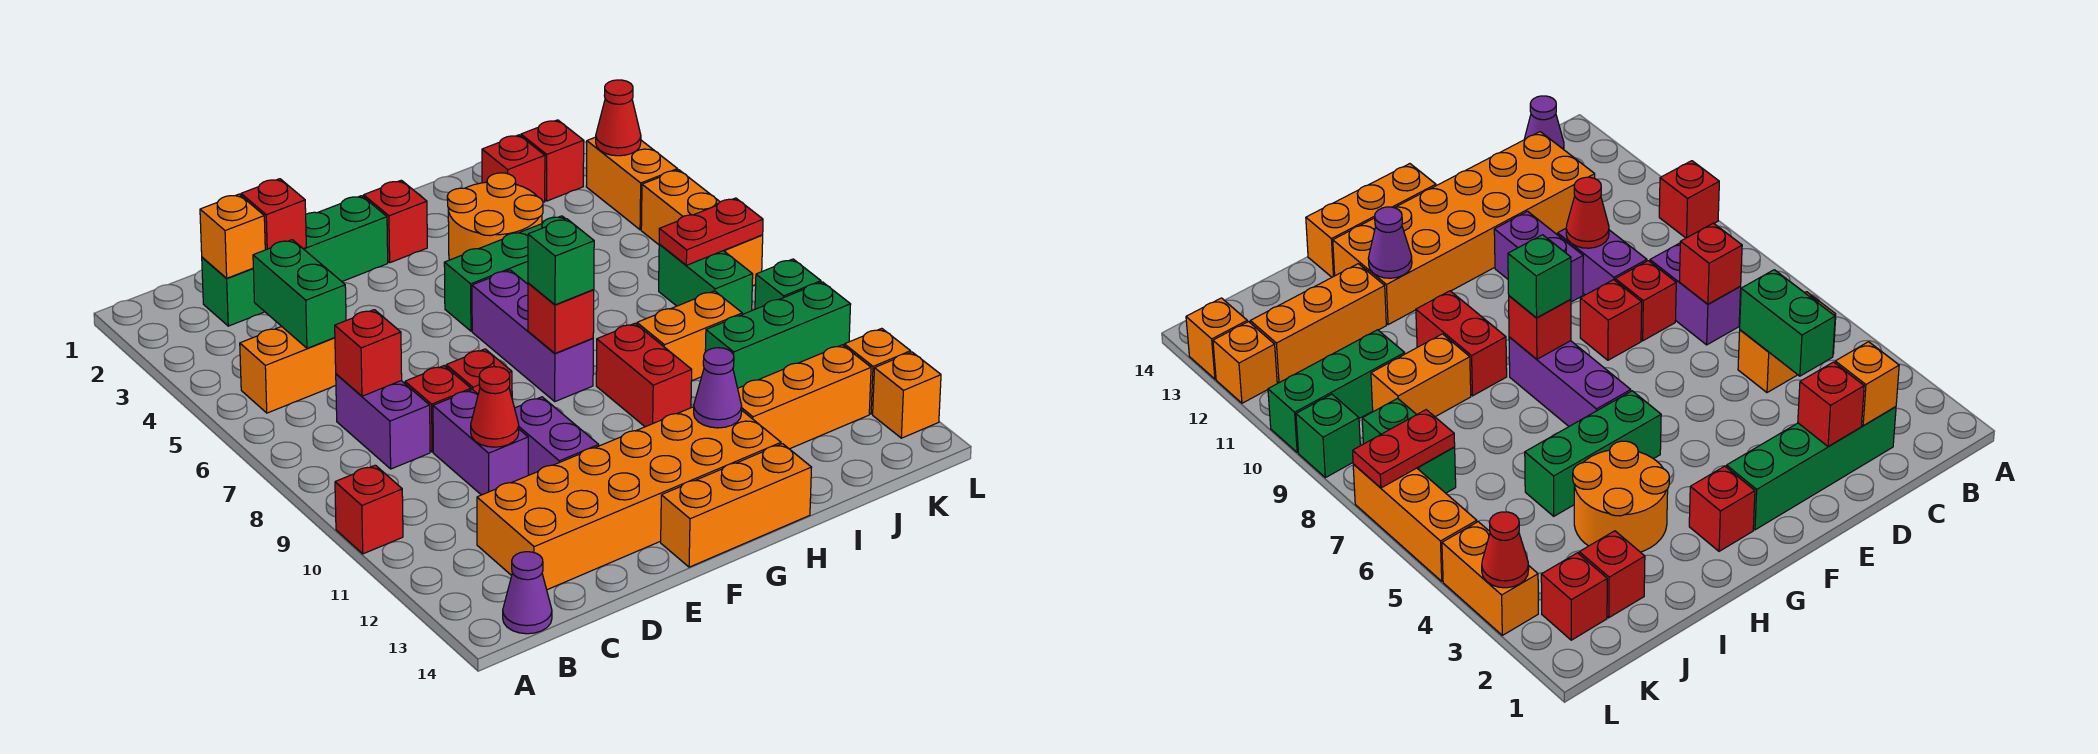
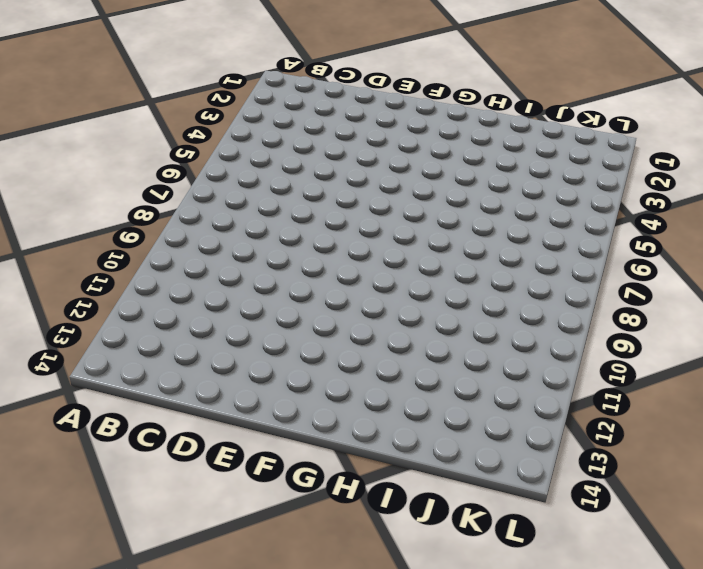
none -> red brick A10 level 1
none -> orange brick B5:C5 level 1
none -> purple cone B14 level 1
none -> green brick C2:F2 level 1

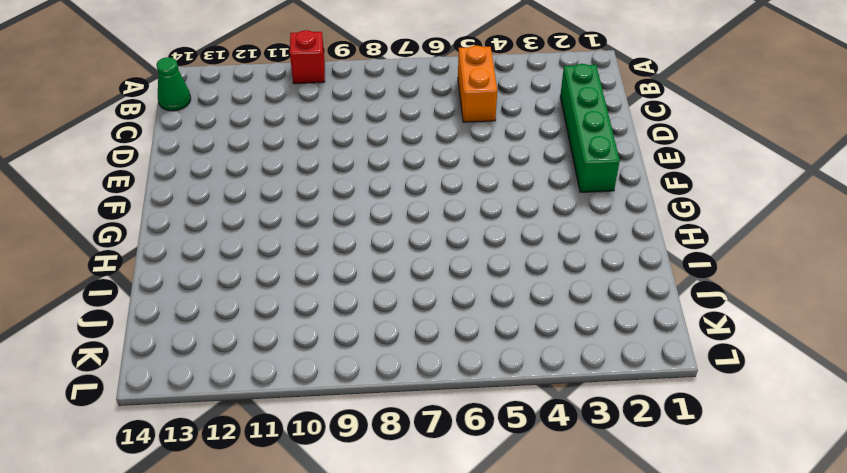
green cone B14 level 1 -> purple cone B14 level 1
none -> purple brick C7:C8 level 1
none -> orange brick C12:H13 level 1
none -> red brick D8 level 1
none -> purple brick D9:D10 level 1

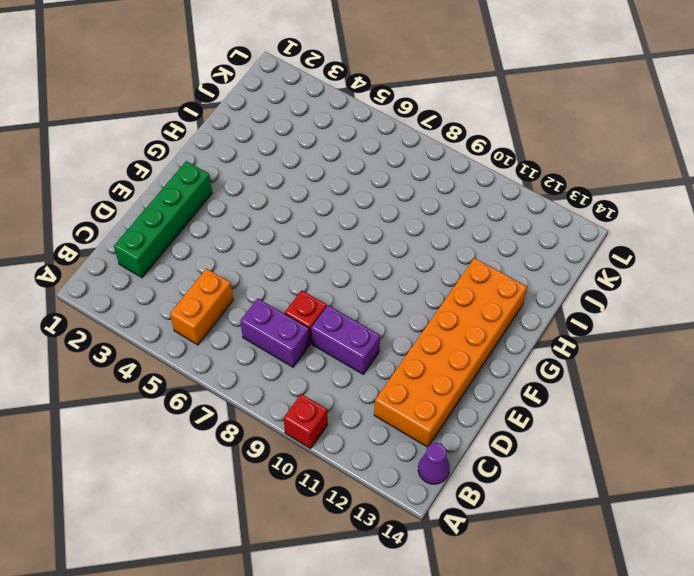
none -> red brick E8 level 1
none -> purple brick E10:E11 level 1
none -> orange brick F14:H14 level 1
none -> red brick G2 level 1

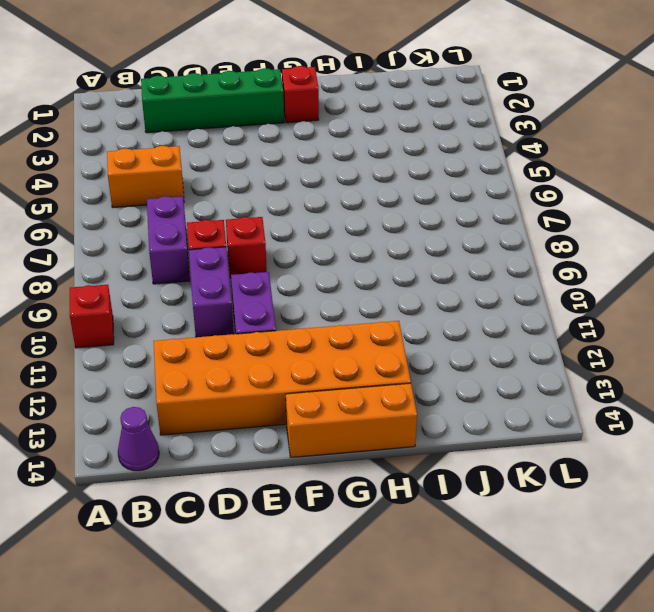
none -> green brick G5:I5 level 1
none -> purple brick G6:G8 level 1
none -> orange round brick H3:I4 level 1
none -> red brick H9:H10 level 1

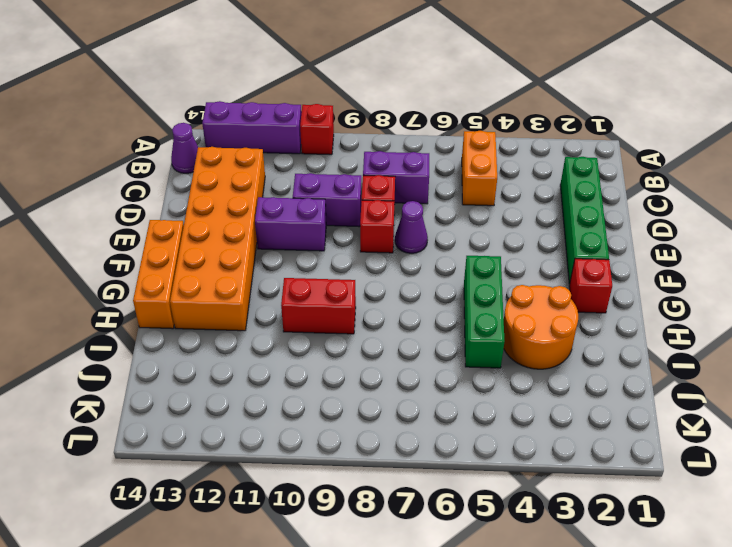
purple brick A11:A13 level 1 -> purple brick G6:G8 level 1
purple cone E7 level 1 -> purple cone H12 level 2
none -> orange brick I9:J9 level 1
none -> orange brick I12:K12 level 1
none -> red brick J2 level 1
none -> green brick J10:L10 level 1

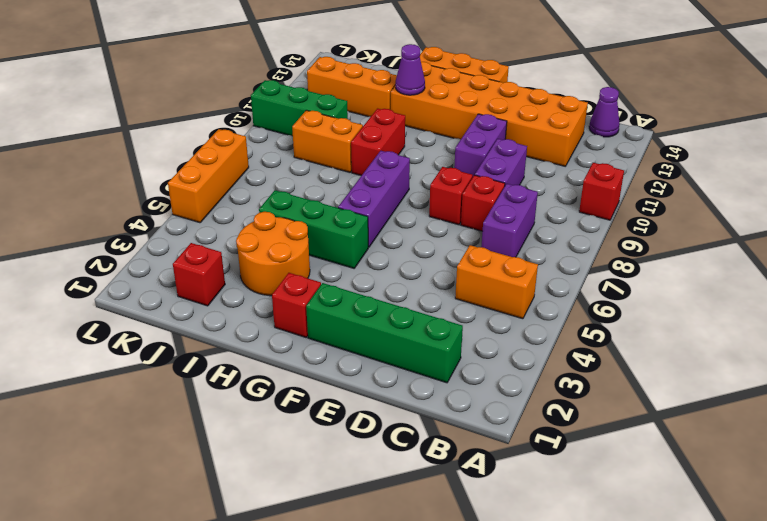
none -> red brick K2 level 1
none -> green brick K7:K8 level 1
none -> orange brick L3:L4 level 1
none -> green brick L9 level 1

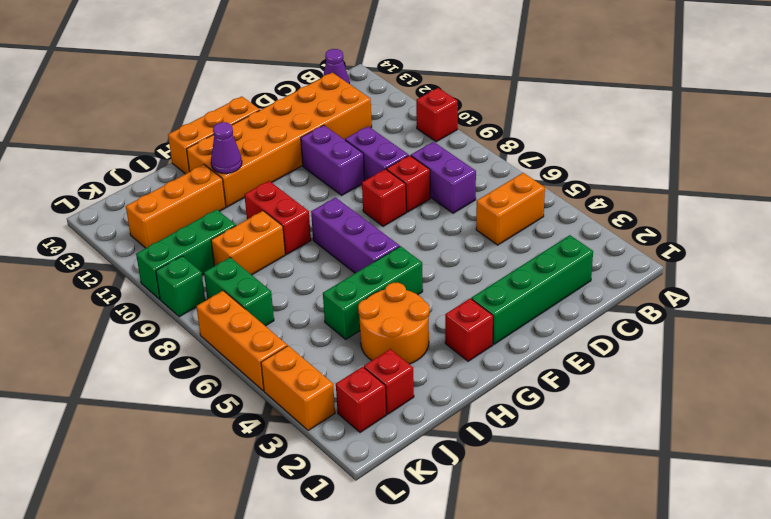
none -> orange brick L12 level 1
none -> orange brick L13 level 1
none -> orange brick C2 level 2
none -> green brick C4:C5 level 2

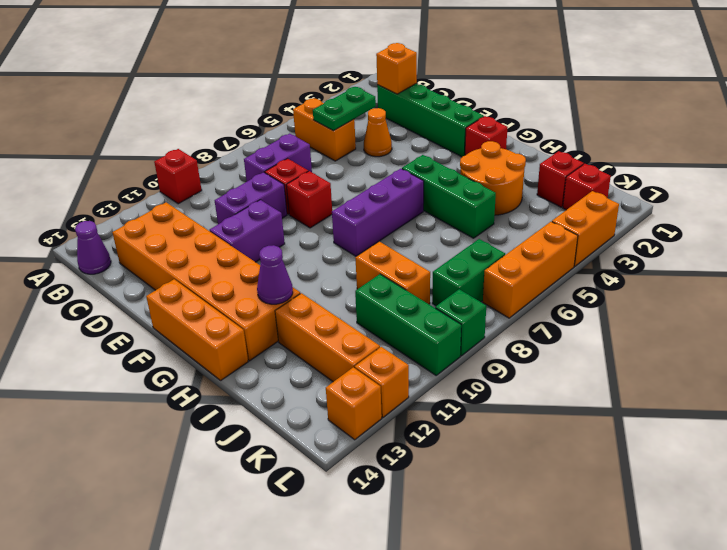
green plate C4:C5 level 2 -> green brick C4:C5 level 2
orange cone D4 level 1 -> none
none -> red brick H9:H10 level 1
none -> red brick C7 level 2
none -> red brick D2 level 2
none -> red cone D10 level 2

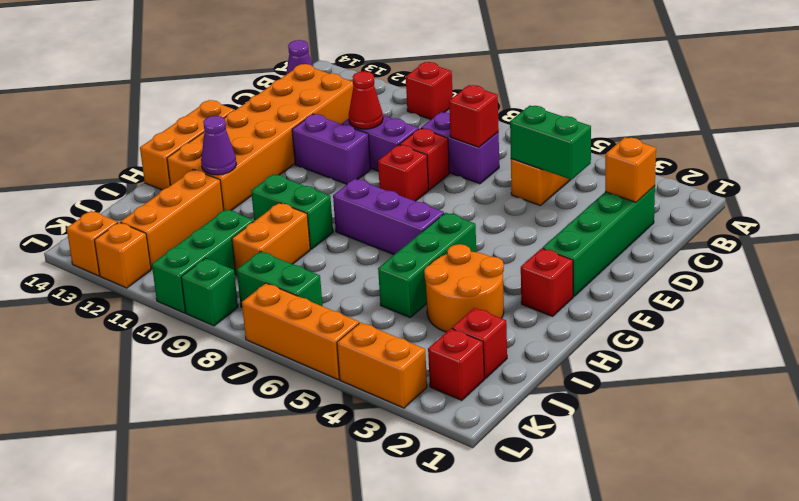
green brick H9:H10 level 1 -> red brick H9:H10 level 1
none -> red brick D2 level 2
none -> red brick G8 level 2
none -> red plate K7:L7 level 2
none -> red cone L3 level 2

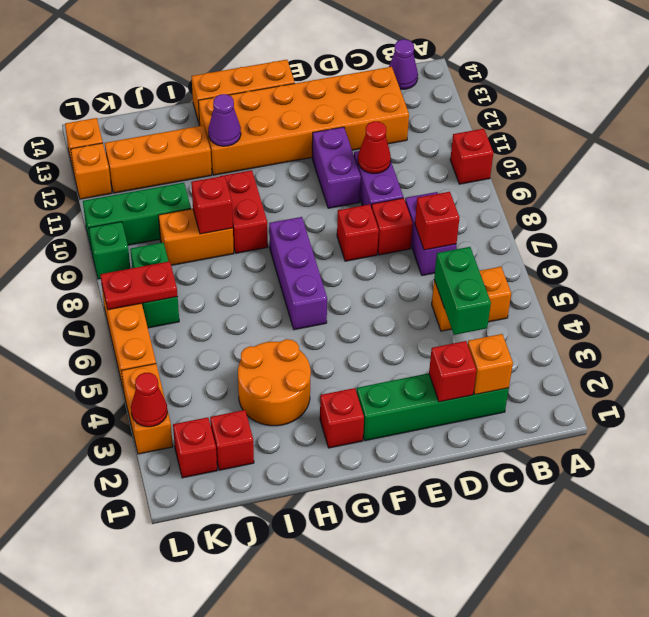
red brick I9 level 2 -> red brick G8 level 2
none -> green brick G5:I5 level 1
none -> green brick G8 level 3

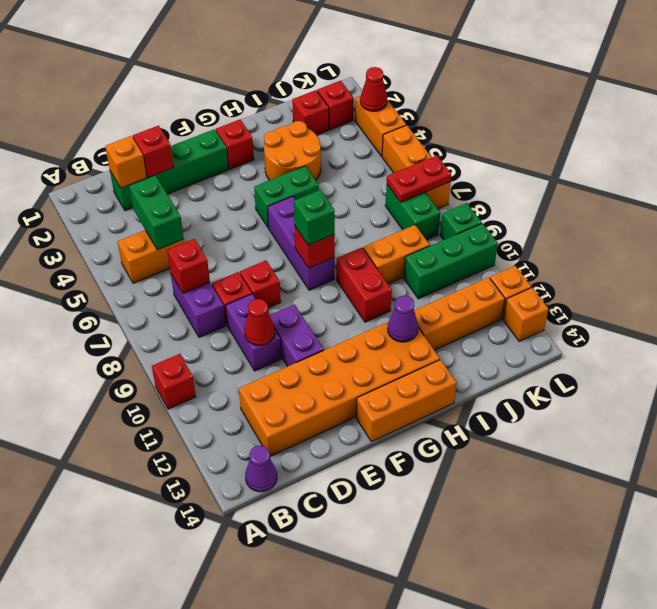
green brick G5:H5 level 1 -> green brick G5:I5 level 1

